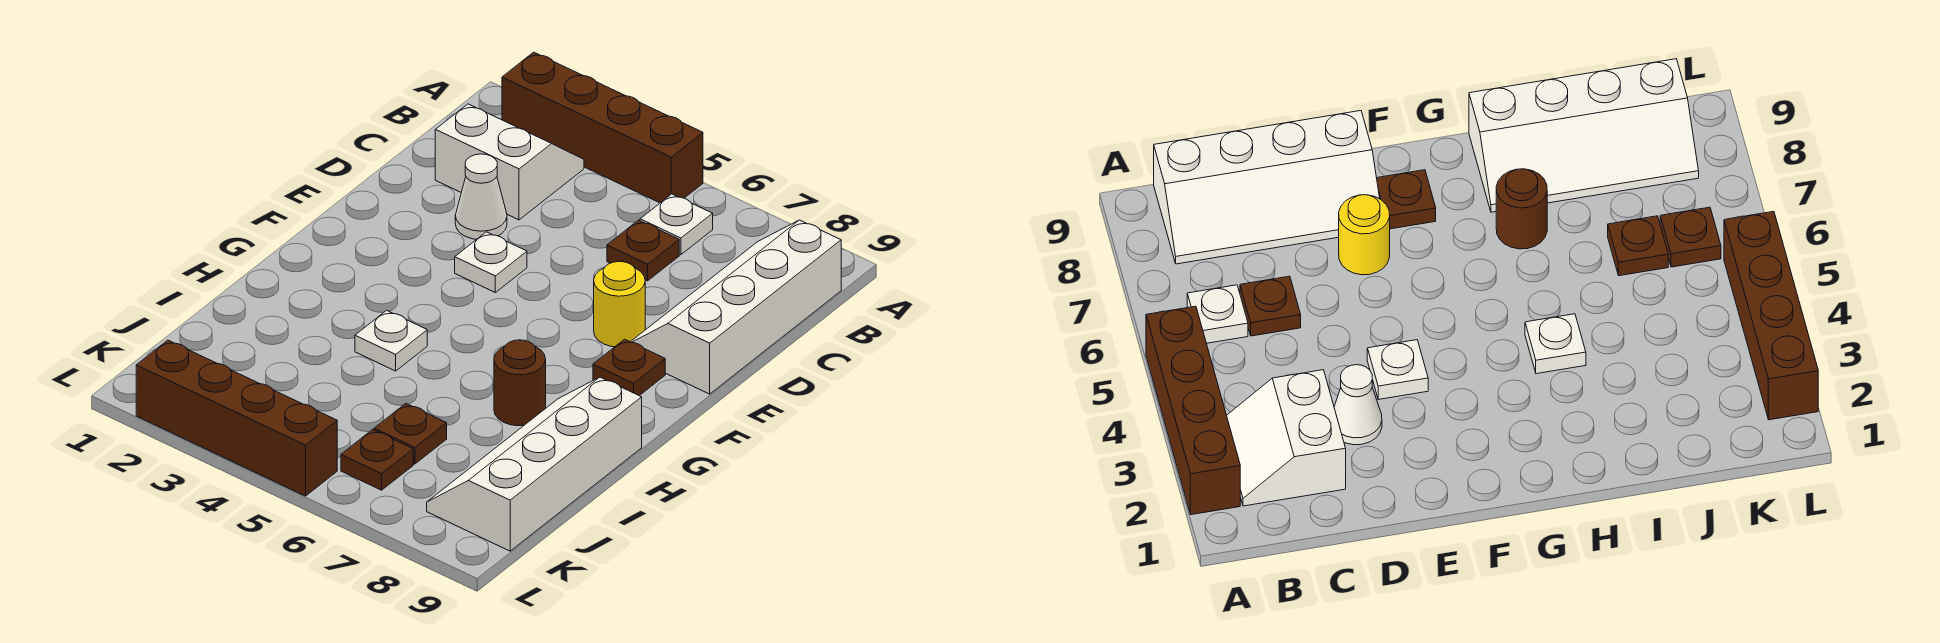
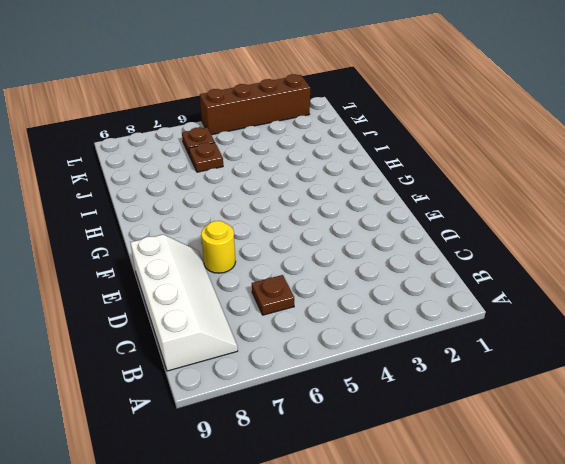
none -> brown brick A2:A5 level 1
none -> white slope B2:C3 level 1 top C
none -> white plate B6 level 1

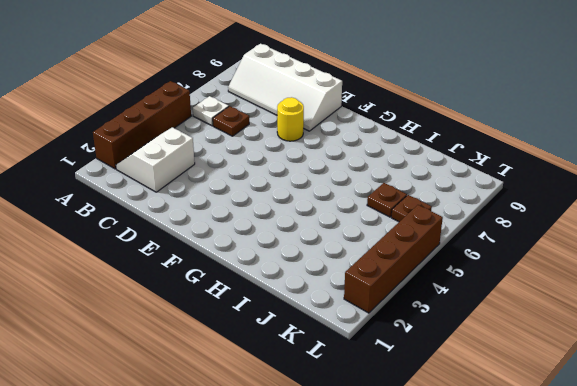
none -> white cone D3 level 1
none -> white plate E4 level 1
none -> brown plate F8 level 1

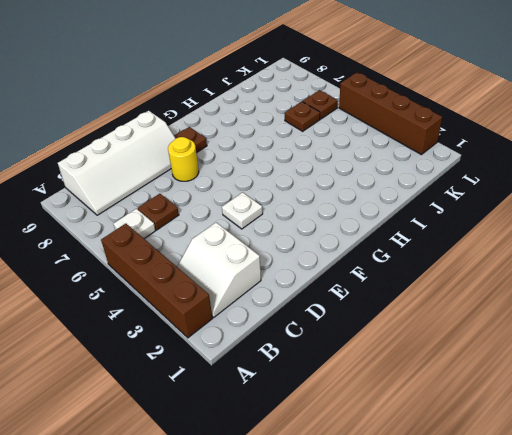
none -> white cone D3 level 1
none -> white plate H4 level 1
none -> brown round brick H7 level 1

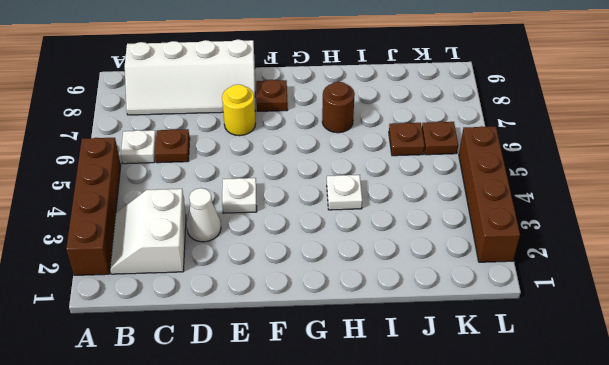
none -> white slope H8:K9 level 1 top 9

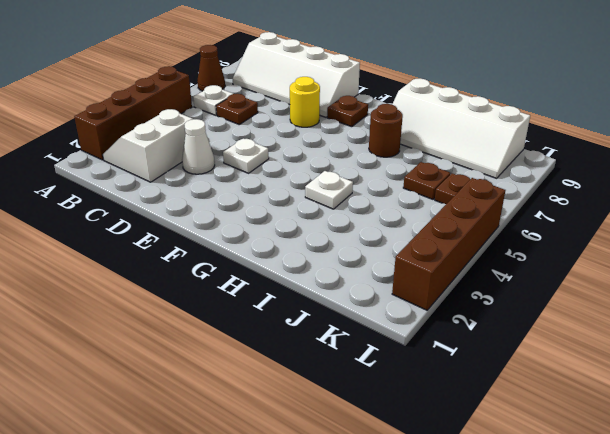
brown cone A7 level 1 -> none

